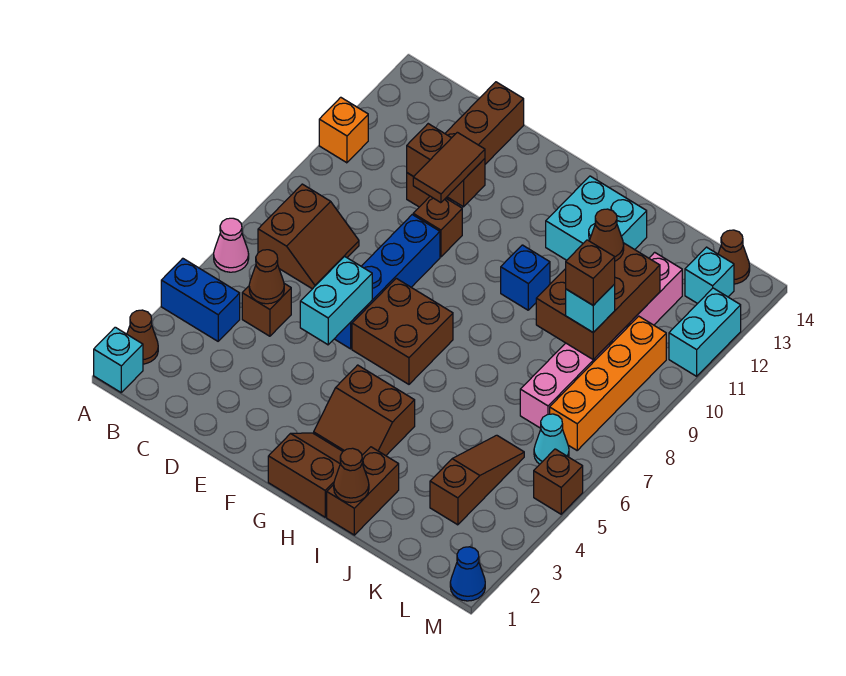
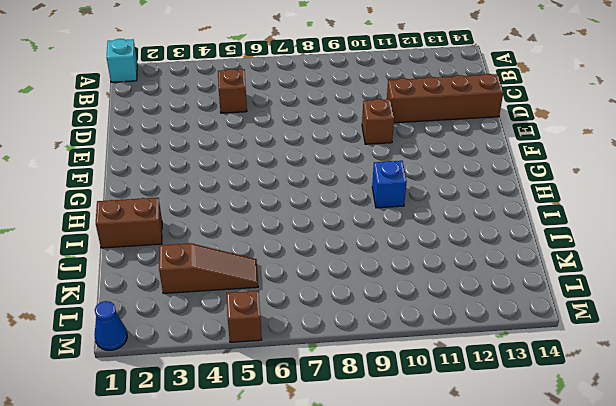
none -> brown cone A2 level 1
none -> blue brick A4:B4 level 1
none -> pink cone A6 level 1
none -> orange brick A11 level 1

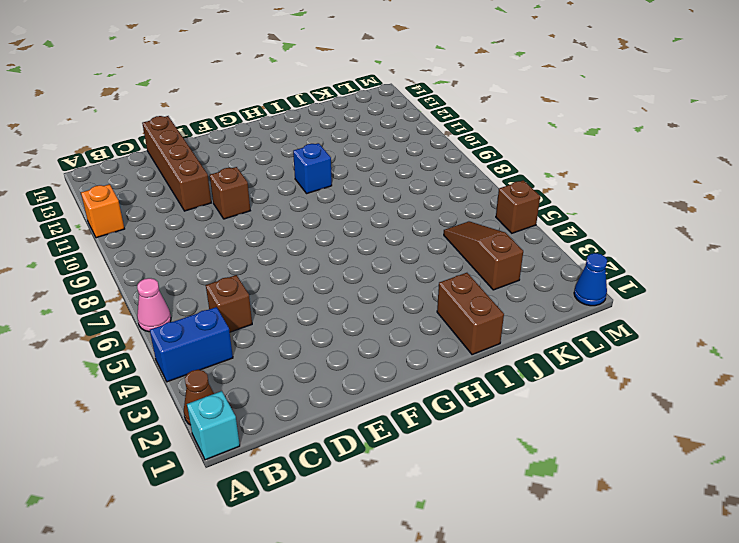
none -> brown slope B7:C8 level 1 top B
none -> blue brick E6:E9 level 1
none -> brown brick F6:G7 level 1
none -> brown slope G1:H2 level 1 top 1

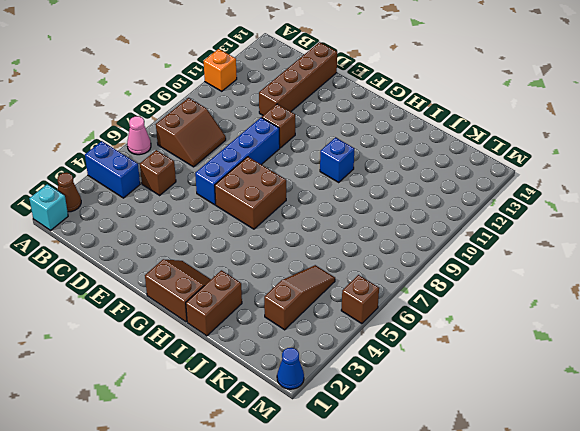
none -> brown slope G3:H4 level 1 top 4
none -> cyan brick H12:I13 level 1
none -> pink brick K7:K12 level 1
none -> cyan cone L6 level 1

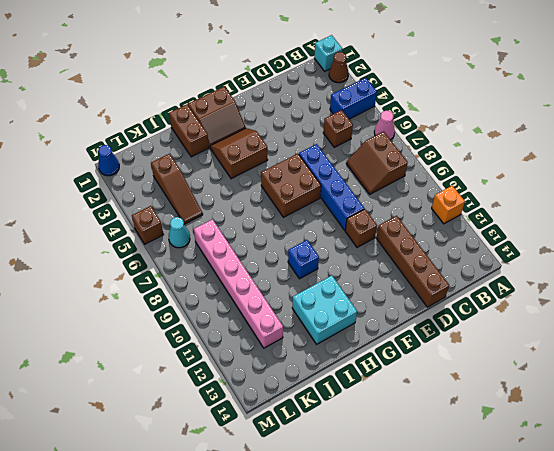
none -> orange brick L7:L10 level 1
none -> cyan brick L13 level 1
none -> brown cone L14 level 1
none -> cyan brick M11:M12 level 1

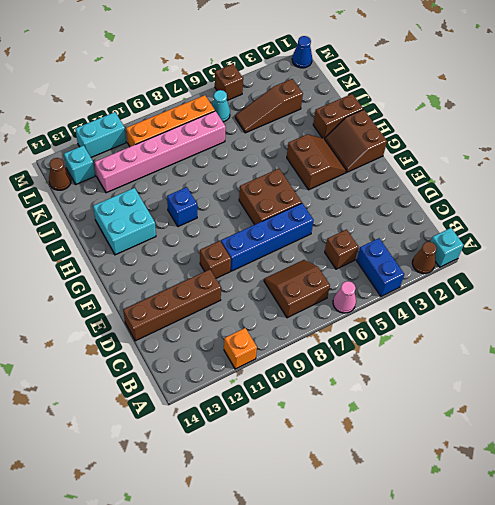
none -> brown cone C5 level 2
none -> brown brick D11:E11 level 2
none -> cyan brick E5:E6 level 2
none -> brown cone I1 level 2

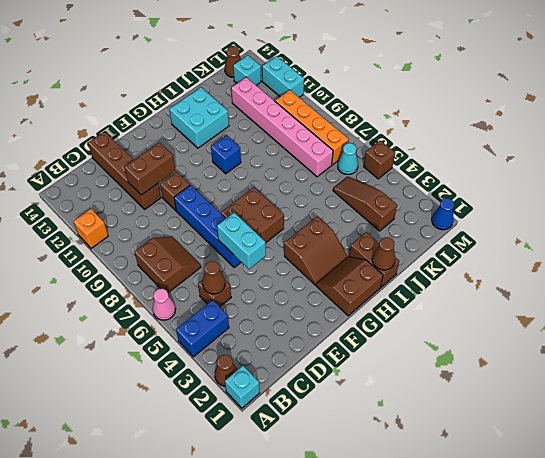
none -> brown brick J9:K11 level 2
none -> brown tile E10:E11 level 3
none -> brown cone J11 level 3
none -> cyan brick K9 level 3

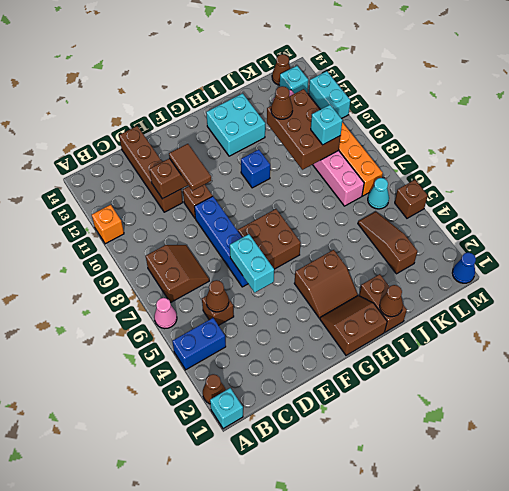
none -> brown brick K9 level 4

